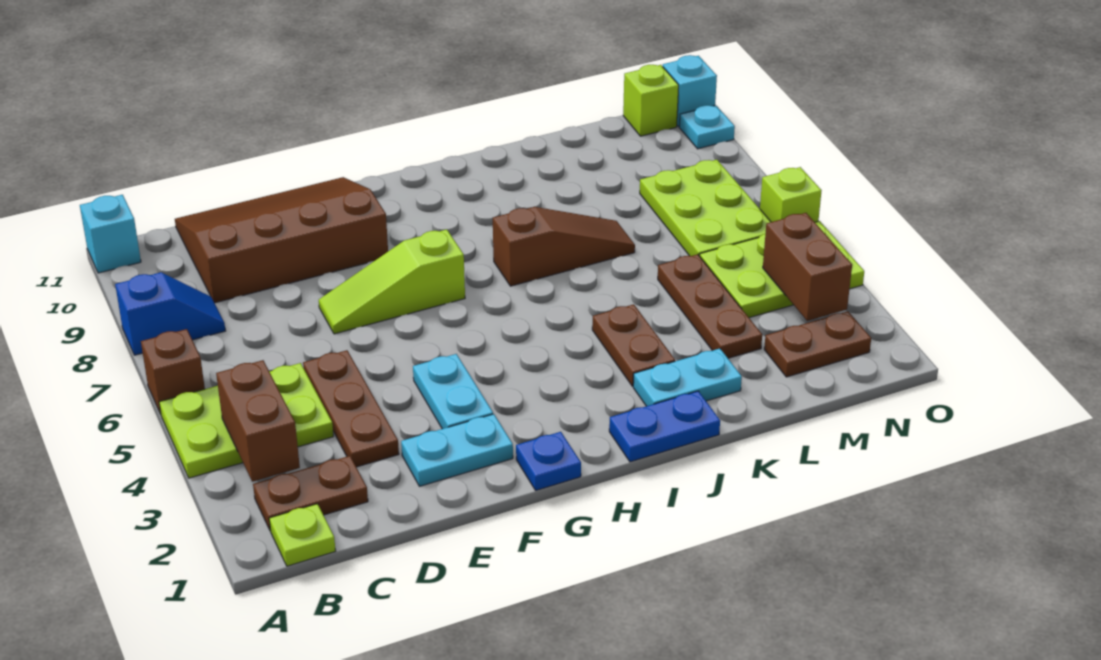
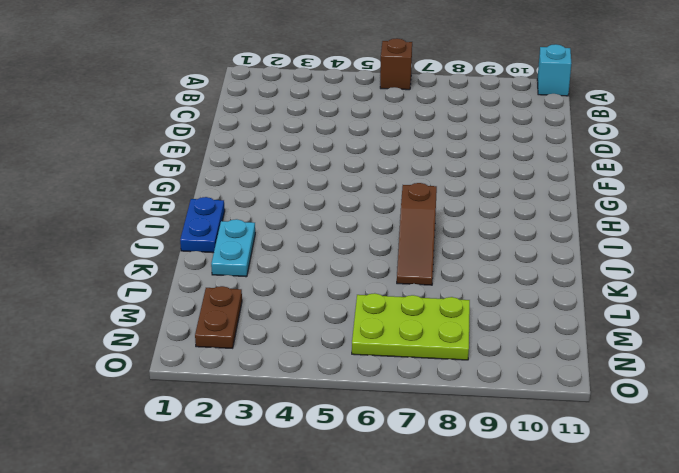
none -> lime plate A4:C5 level 1
none -> blue slope A8:B8 level 1 top A
none -> lime plate B1 level 1

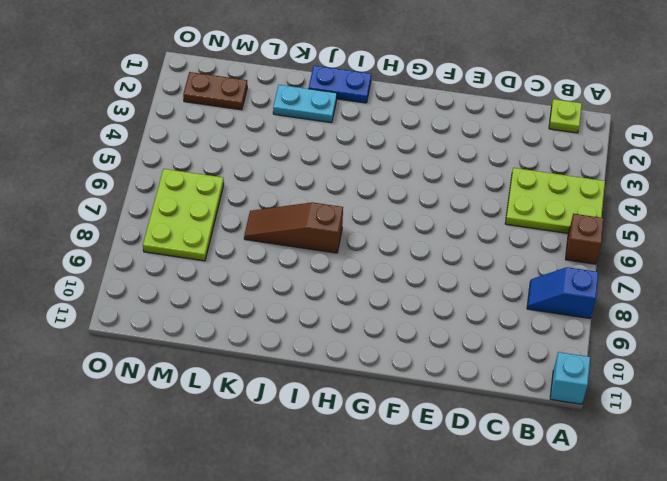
none -> brown plate B2:C2 level 1
none -> brown slope C9:F11 level 1 top 9
none -> brown plate D3:D5 level 1

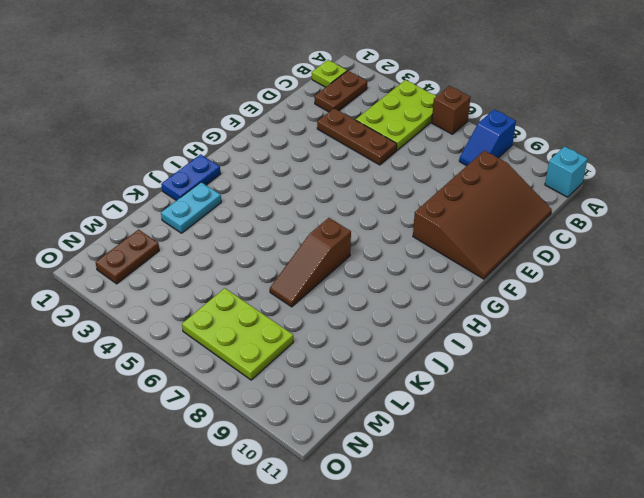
none -> cyan plate E2:F2 level 1
none -> lime slope E7:G7 level 1 top G
none -> cyan plate F3:F4 level 1

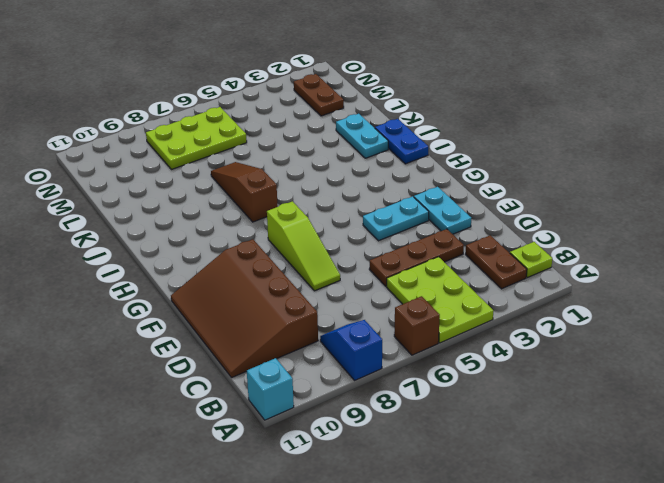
none -> blue plate G1 level 1
none -> brown plate J3:J4 level 1
none -> brown plate L3:L5 level 1

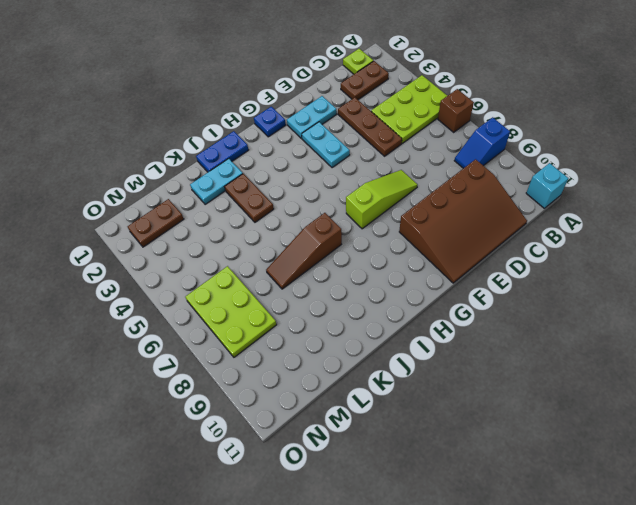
none -> brown plate L3:L5 level 1
none -> lime plate M4:O5 level 1
none -> lime brick N11 level 1

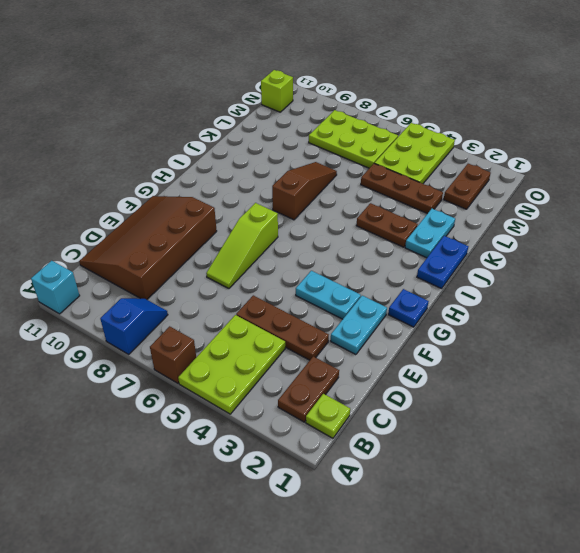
none -> lime brick O6 level 1
none -> cyan plate O10 level 1
none -> cyan brick O11 level 1

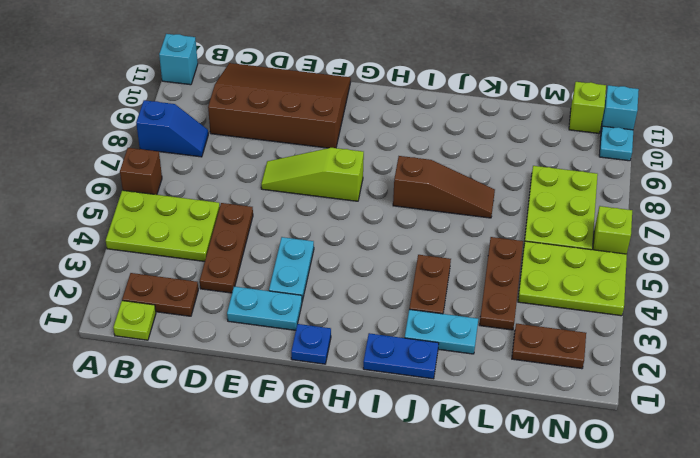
none -> brown brick B3:B4 level 2
none -> brown brick N3:N4 level 2

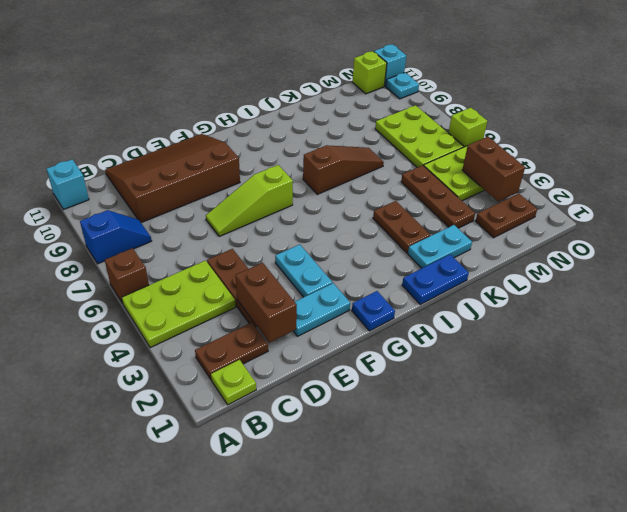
brown brick D2:D3 level 2 -> brown brick B3:B4 level 2

